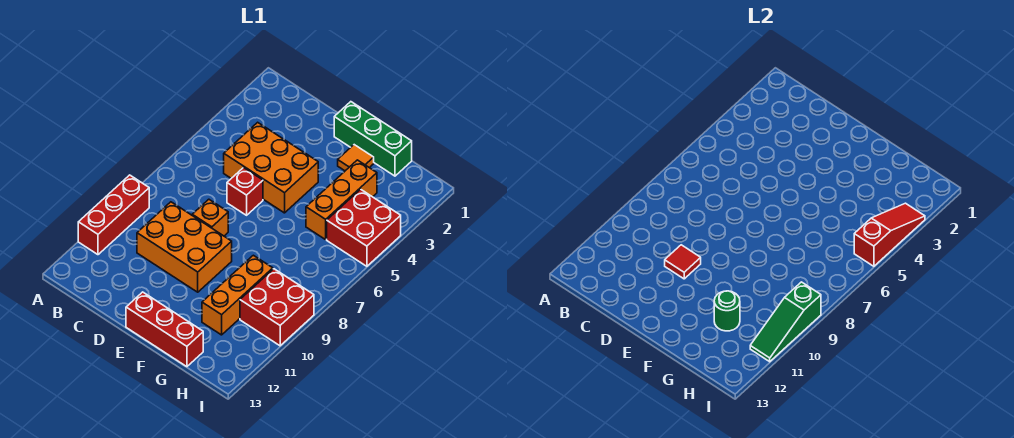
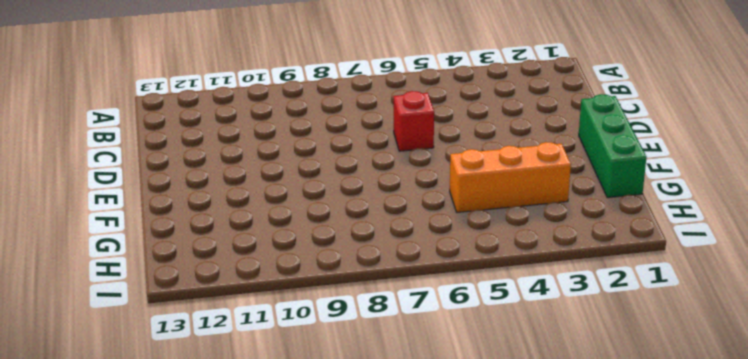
none -> red brick A9:A11 level 1
none -> orange brick C4:E5 level 1
none -> orange brick C9:E10 level 1

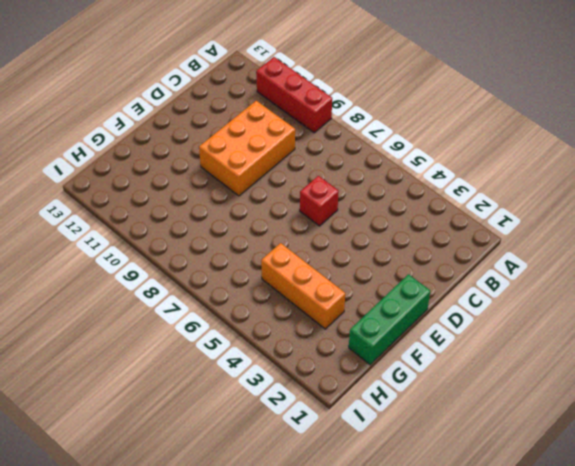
none -> orange brick C4:E5 level 1
none -> orange brick D8 level 1
none -> red brick E13:G13 level 1

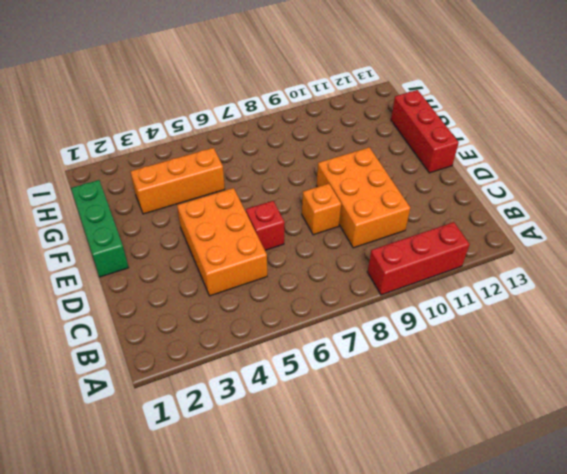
none -> orange tile F2 level 1
none -> orange brick G9:G11 level 1
none -> red brick H4:I5 level 1

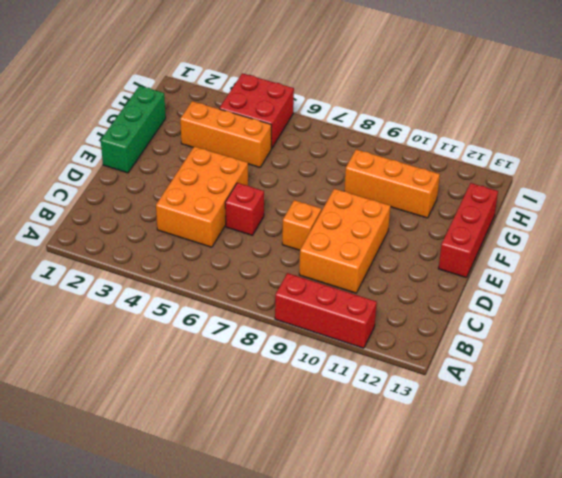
none -> orange tile F2 level 1
none -> red brick H9:I10 level 1
none -> red tile D10 level 2

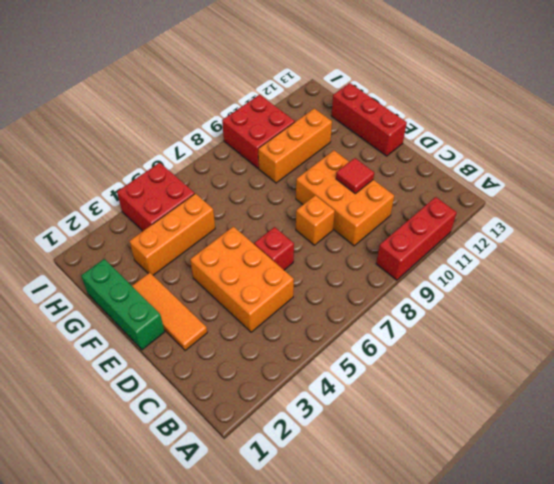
orange tile D2:F2 level 1 -> orange tile F2 level 1
none -> green round brick G11 level 2
none -> red slope I3:I5 level 2 top 5
none -> green slope I9:I11 level 2 top 9

